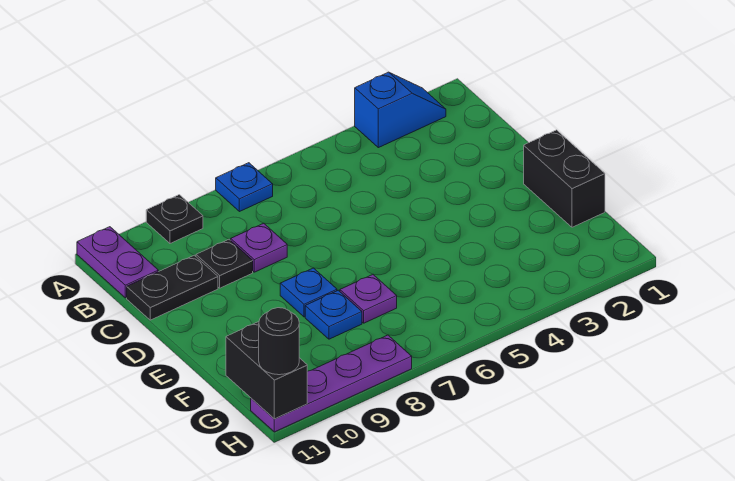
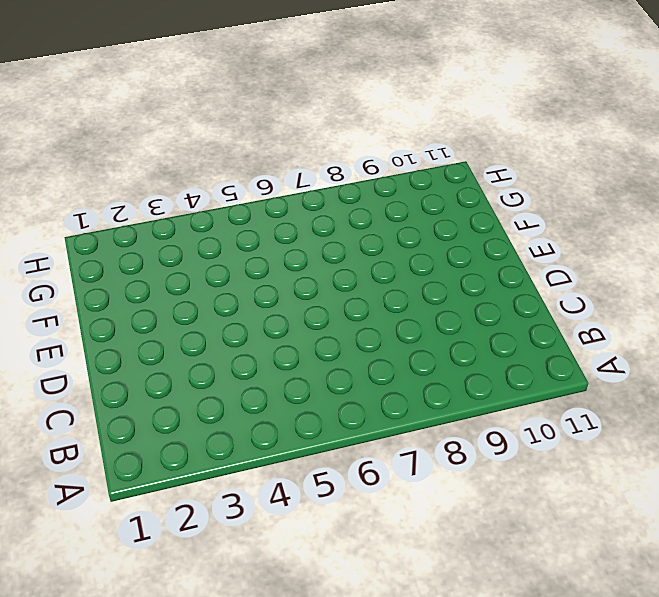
none -> blue slope A2:A3 level 1 top 3
none -> blue plate A7 level 1
none -> black plate A9 level 1

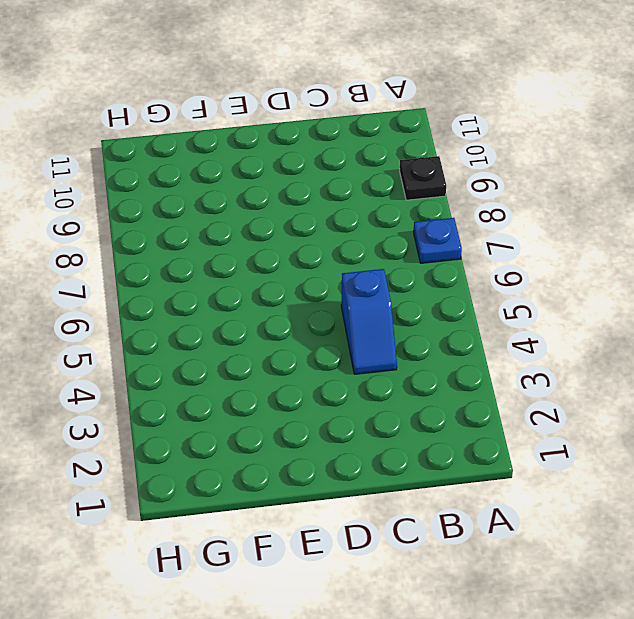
blue slope C4:C5 level 1 top 5 -> blue slope A2:A3 level 1 top 3
none -> purple plate A11:B11 level 1
none -> purple plate C8 level 1
none -> black plate C9 level 1

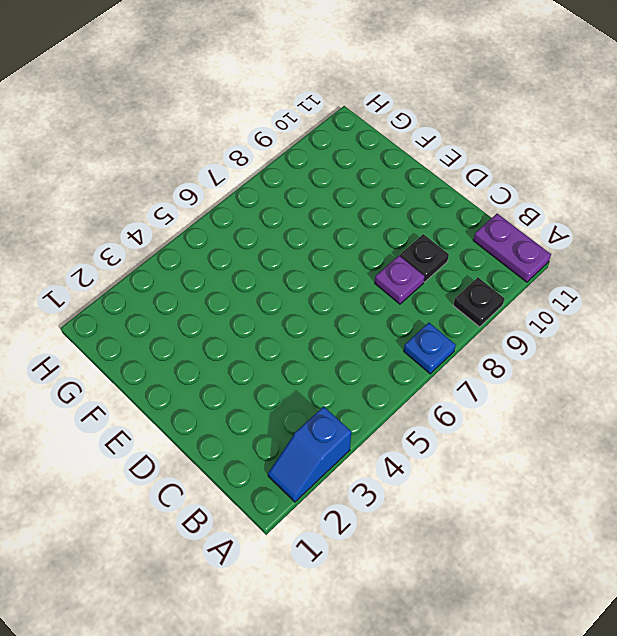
none -> black plate C10:C11 level 1
none -> black brick E1:F1 level 1
none -> blue plate E8 level 1

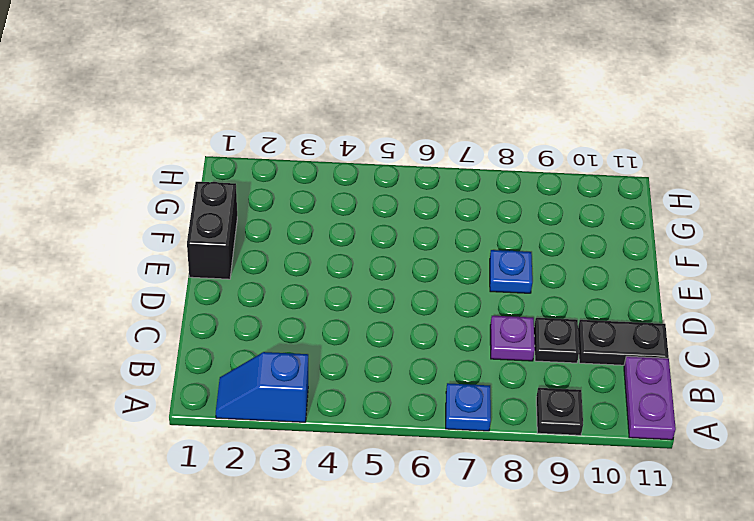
none -> purple plate F7 level 1
none -> blue plate F8 level 1
none -> purple plate H8:H11 level 1

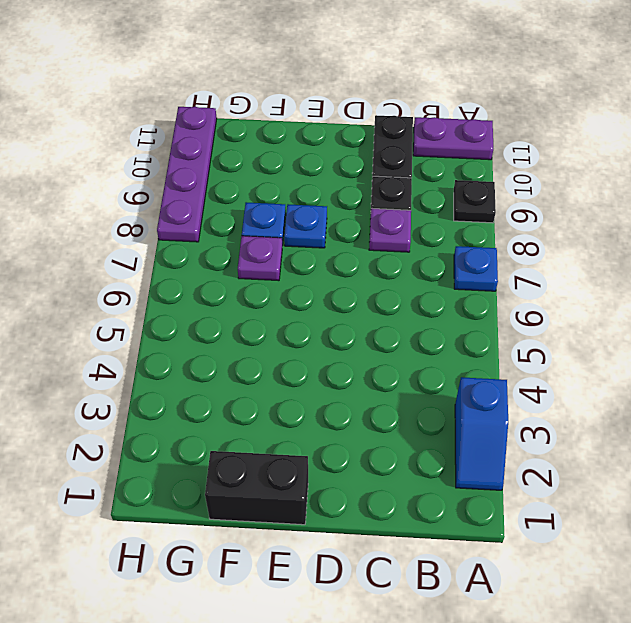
none -> black brick G11:H11 level 2
none -> black round brick H11 level 3

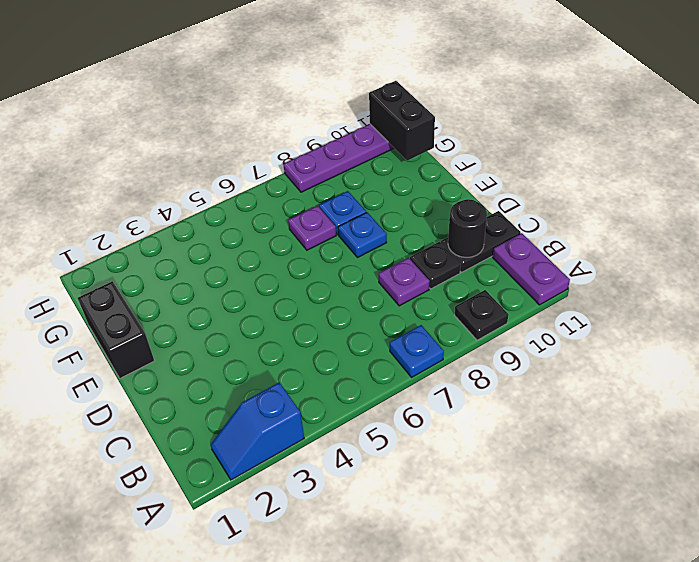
black round brick C10 level 2 -> black round brick H11 level 3

